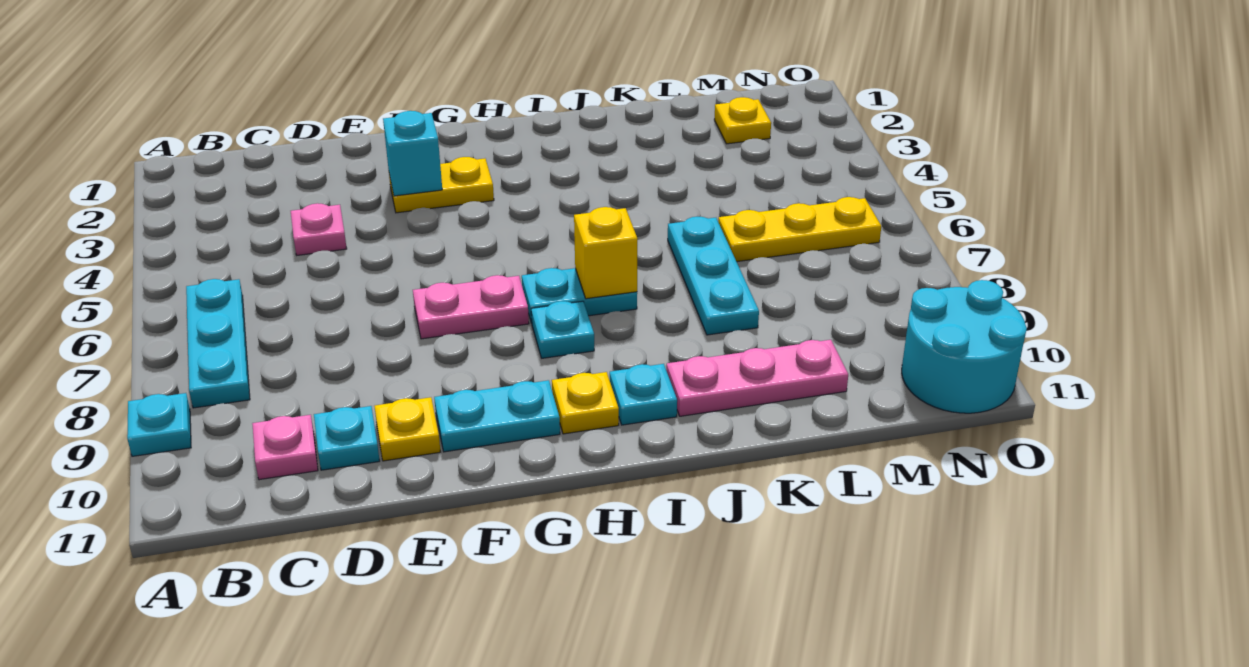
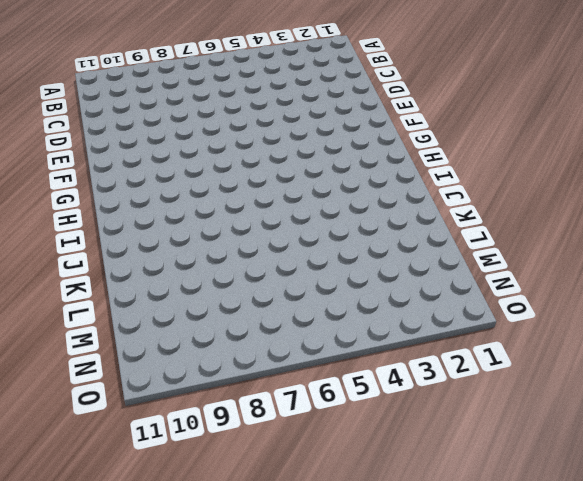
none -> cyan plate A9 level 1
none -> cyan plate B6:B8 level 1
none -> pink plate C10 level 1

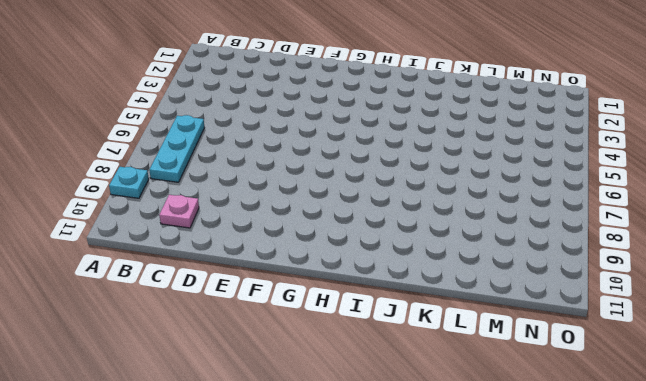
none -> pink plate D4 level 1
none -> cyan plate D10 level 1
none -> yellow plate E10 level 1

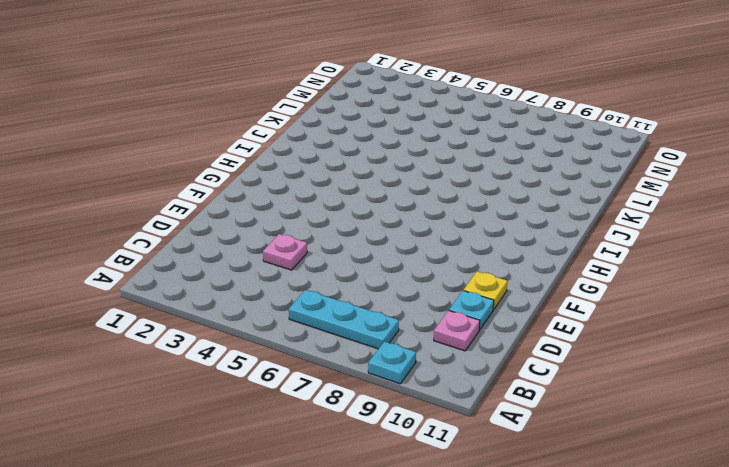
none -> yellow plate F3:G3 level 1
none -> pink plate F7:G7 level 1
none -> cyan plate F10:G10 level 1

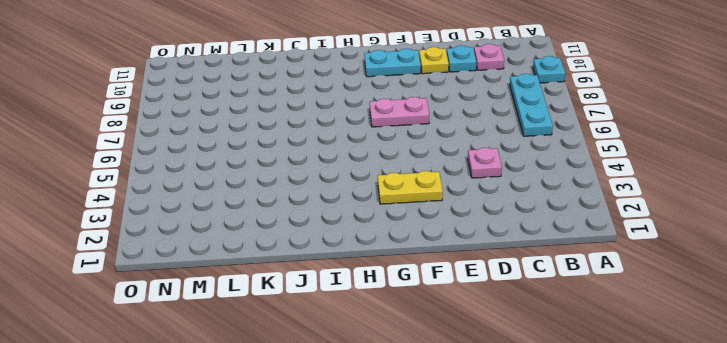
none -> cyan plate H7:I7 level 1
none -> cyan plate H8 level 1
none -> yellow plate H10 level 1

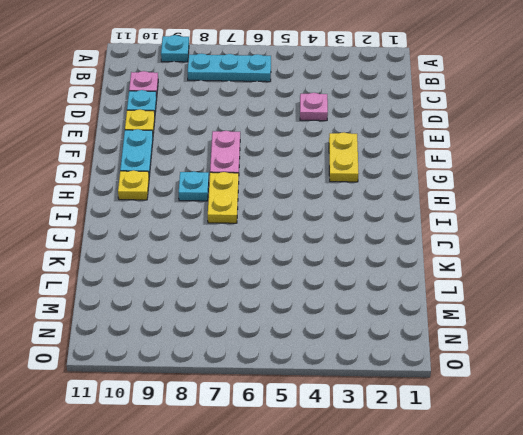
yellow plate H7:I7 level 1 -> cyan plate H7:I7 level 1
none -> cyan plate I10 level 1
none -> pink plate J10:L10 level 1
none -> cyan plate K6:K8 level 1

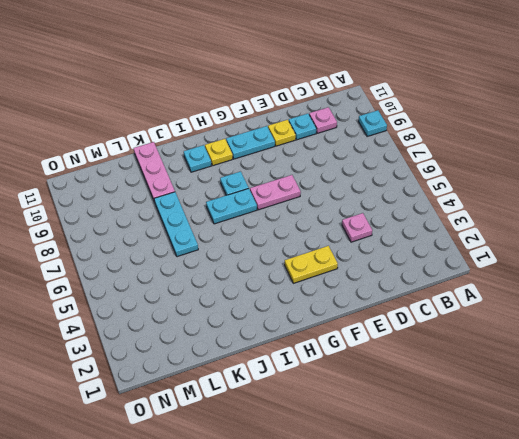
pink plate K9:K11 level 1 -> pink plate J10:L10 level 1
none -> cyan plate B6:B8 level 1
none -> yellow plate L6:N6 level 1
none -> yellow plate M2 level 1

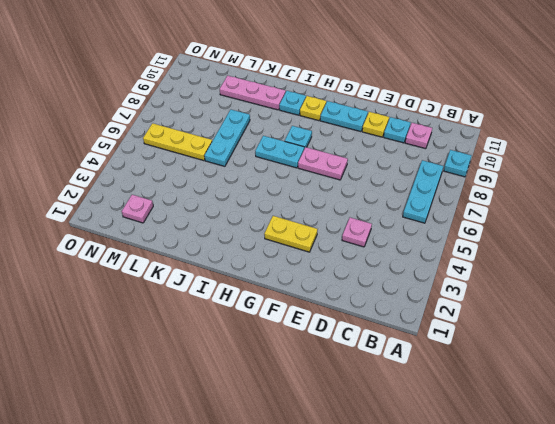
pink plate M2 level 1 -> yellow plate M2 level 1
none -> cyan round brick N10:O11 level 1
none -> cyan brick F3 level 2
none -> yellow brick I7 level 2

